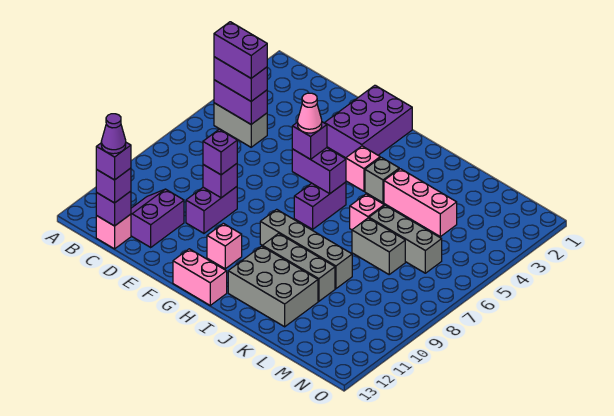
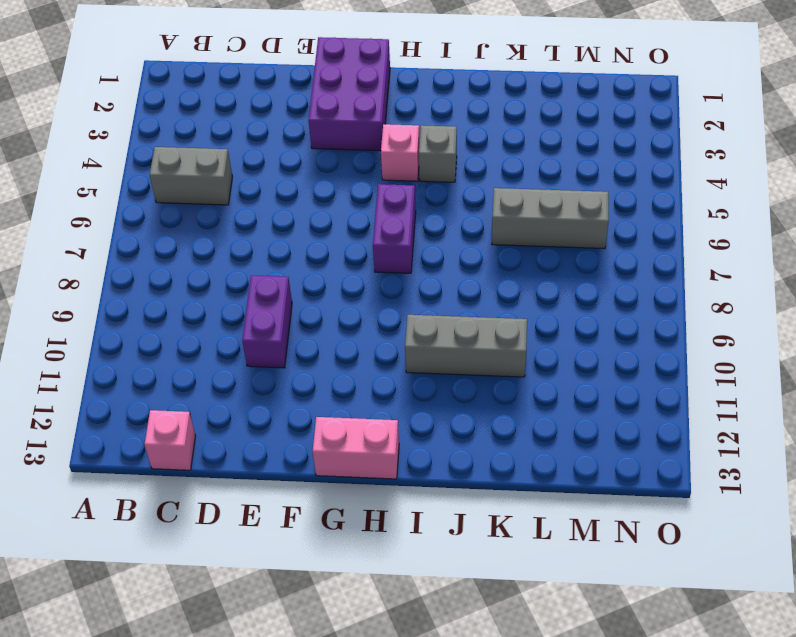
none -> purple slope C11:D12 level 1 top D
none -> pink brick G11 level 1
none -> grey brick H9:K9 level 1

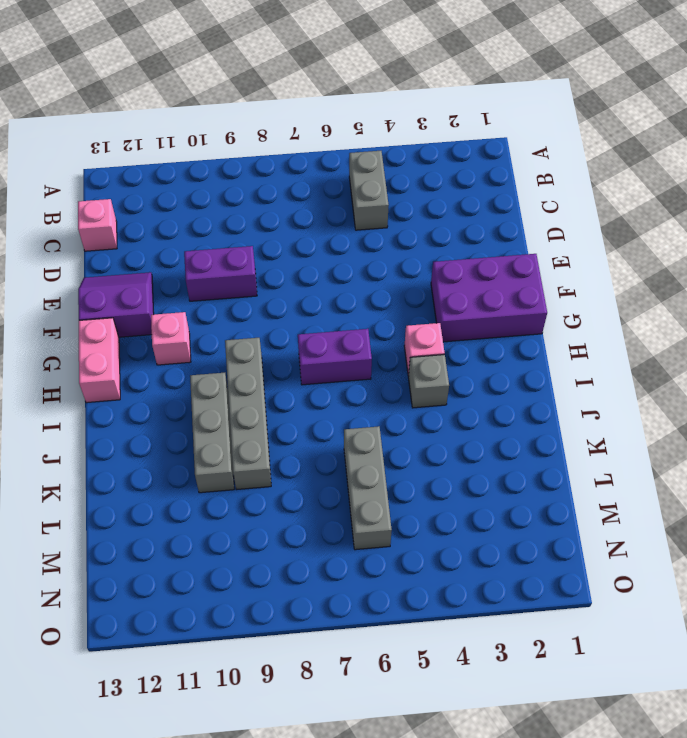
purple slope E12:F13 level 1 top F -> purple slope C11:D12 level 1 top D
none -> grey brick I11:K12 level 1
none -> pink brick J4:L4 level 1
none -> pink brick J6 level 1

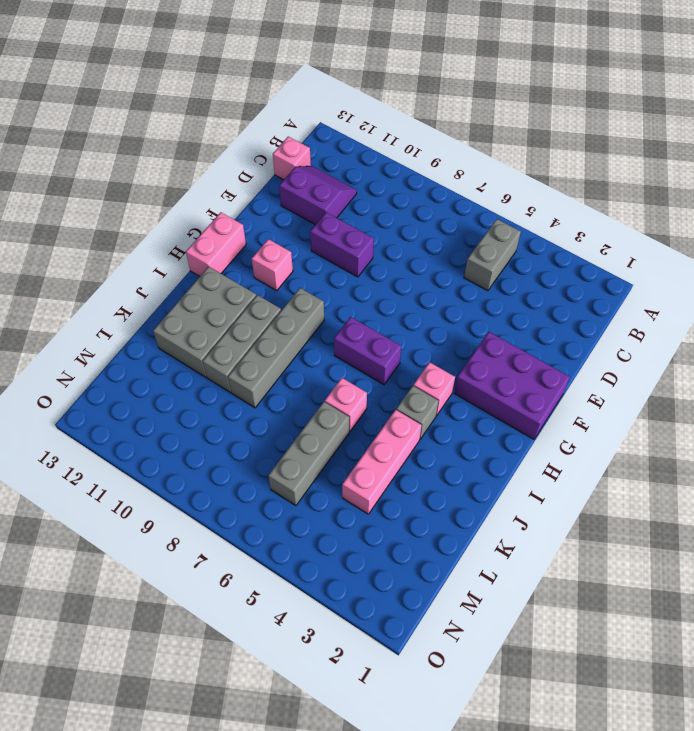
none -> grey brick K7:L7 level 1
none -> purple brick B5:C5 level 2
none -> purple brick C13 level 2

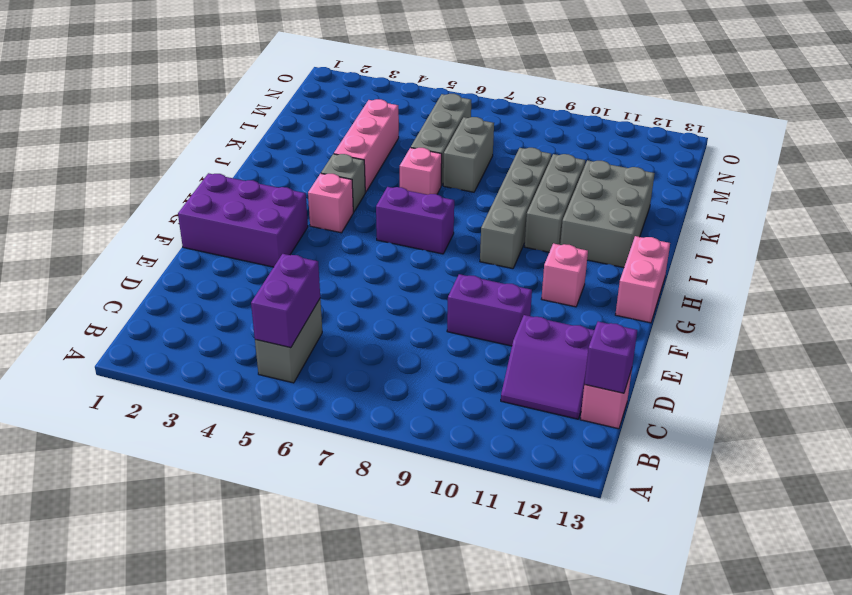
none -> purple brick E9 level 2
none -> purple brick G6:H6 level 2
none -> purple brick B5:C5 level 3

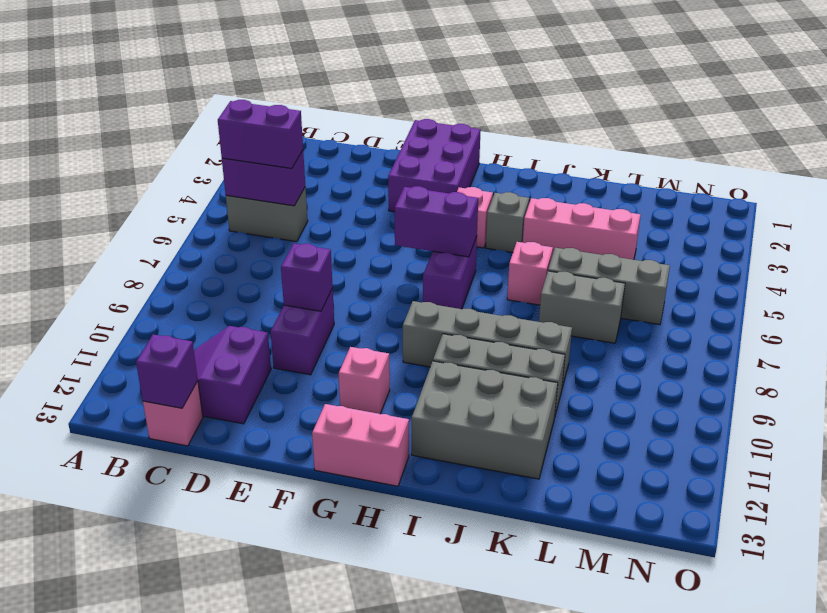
none -> purple brick C13 level 3
none -> purple brick E9 level 3
none -> purple brick G6 level 3

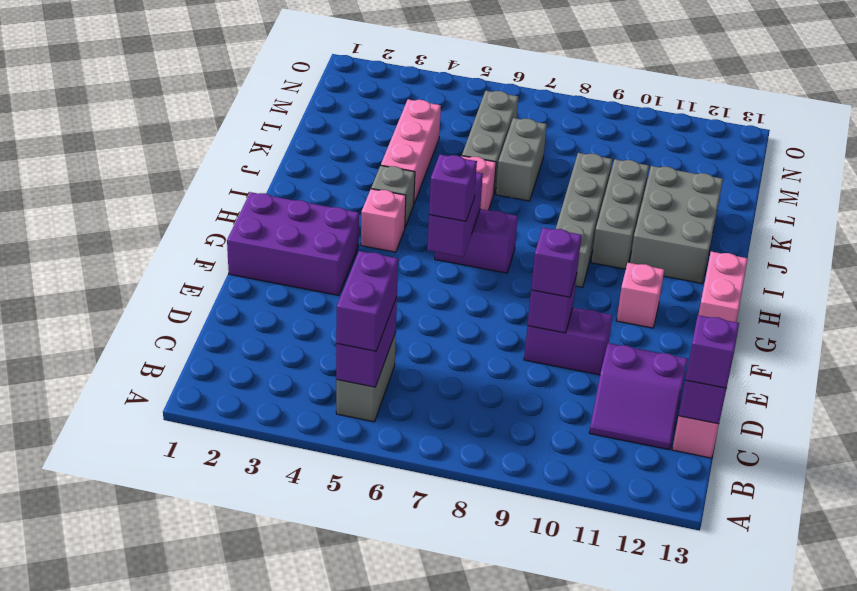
none -> purple brick B5:C5 level 4
none -> purple brick C13 level 4
none -> pink cone G6 level 4

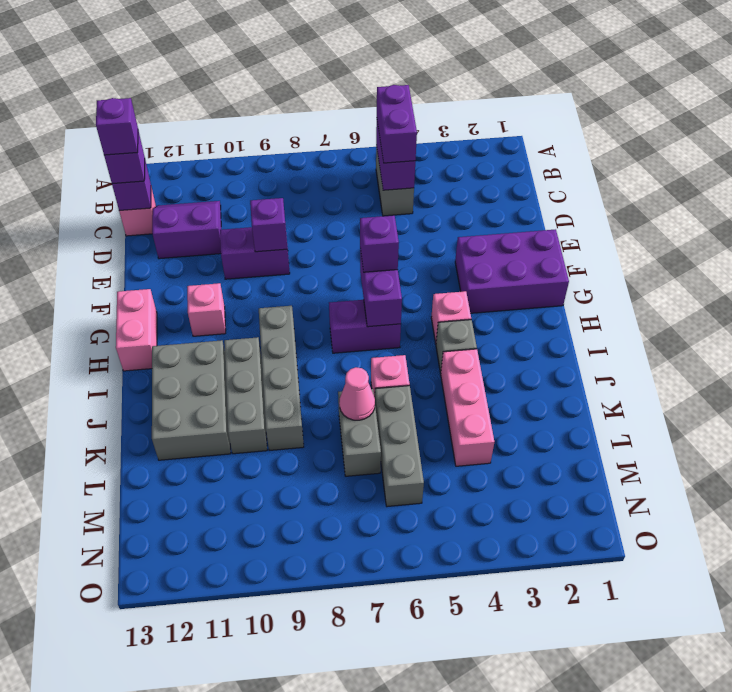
pink cone K7 level 2 -> pink cone G6 level 4
none -> purple brick E9 level 3
none -> purple brick B5:C5 level 4
none -> purple cone C13 level 5

